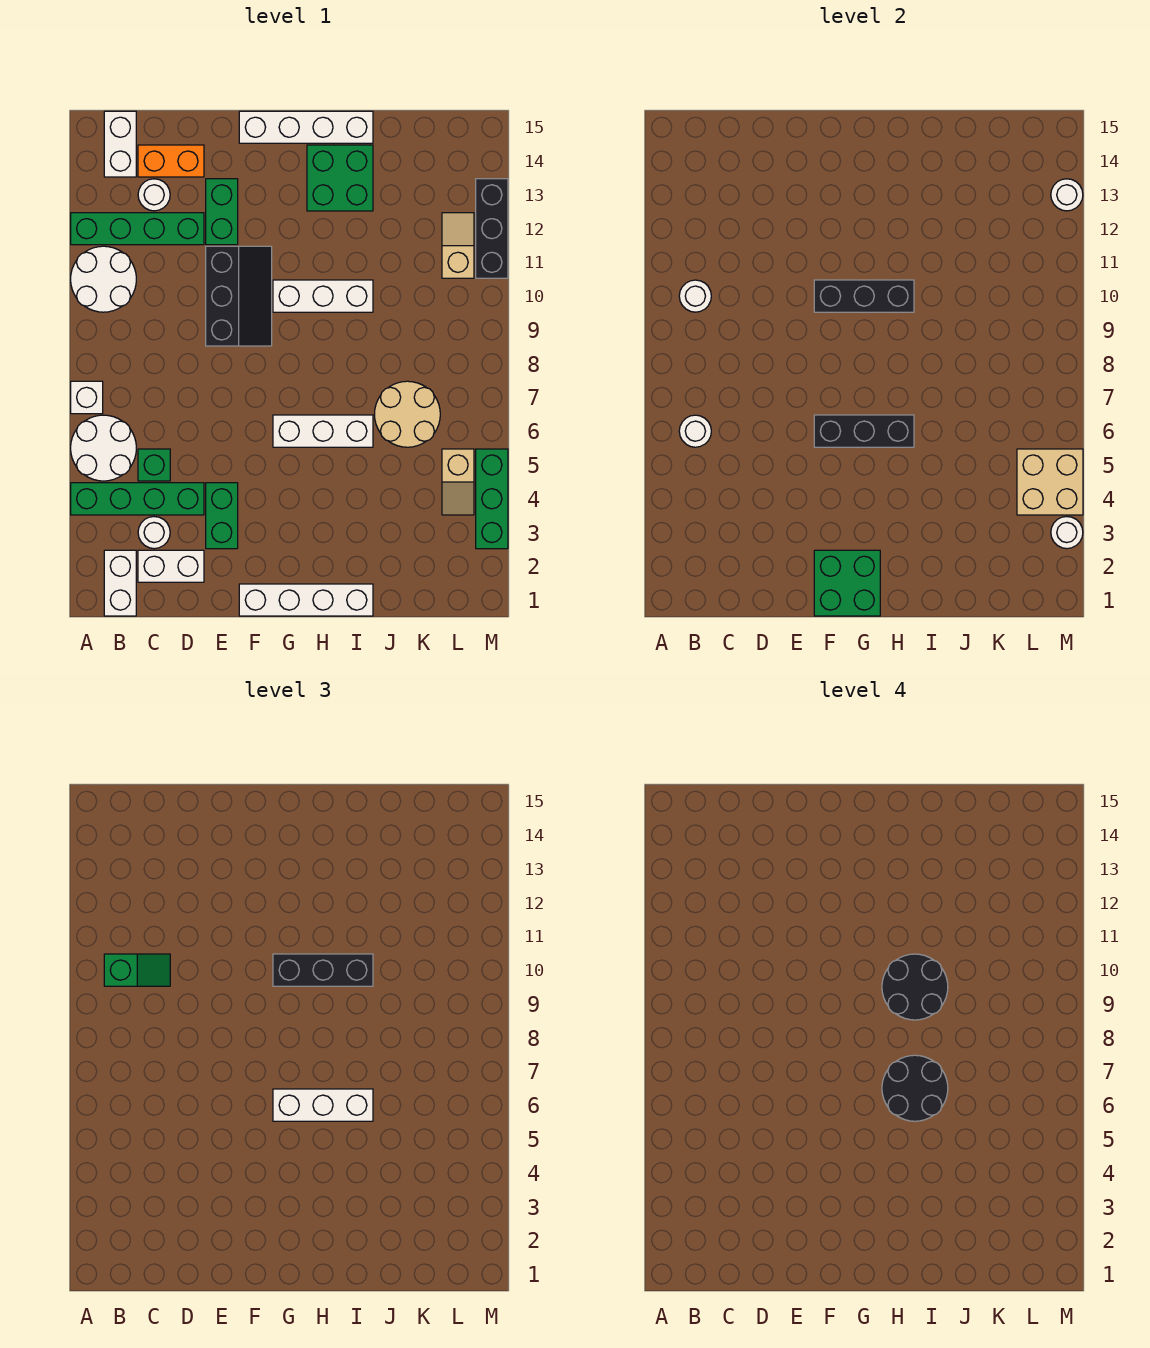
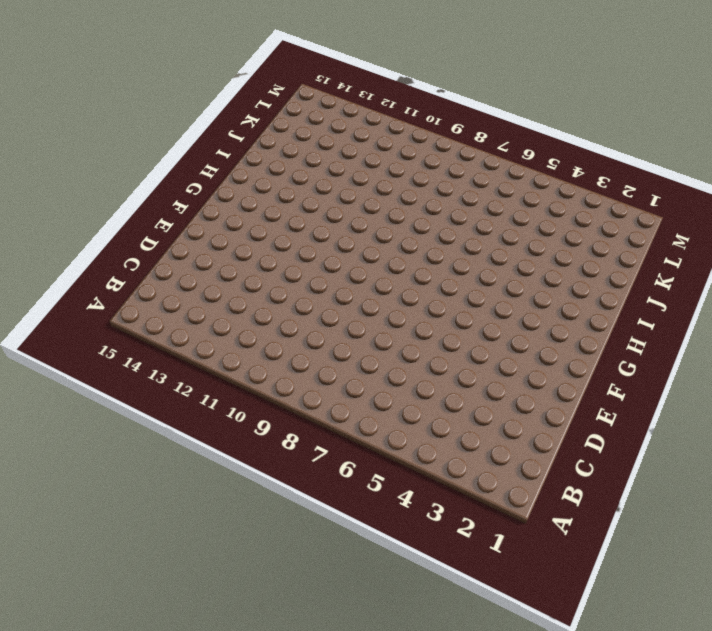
none -> green brick A4:D4 level 1
none -> white round brick A5:B6 level 1
none -> white brick A7 level 1
none -> white round brick A10:B11 level 1

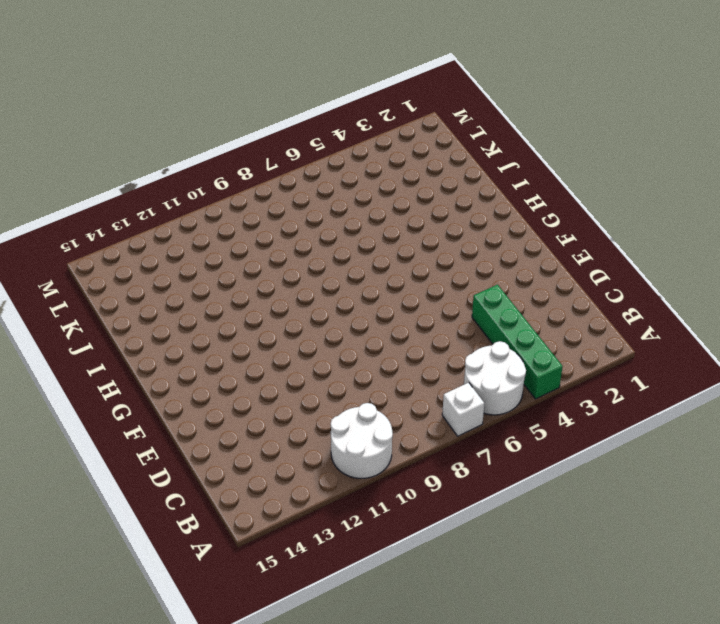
none -> green brick A12:D12 level 1
none -> white brick B1:B2 level 1
none -> white brick B14:B15 level 1
none -> white brick C2:D2 level 1

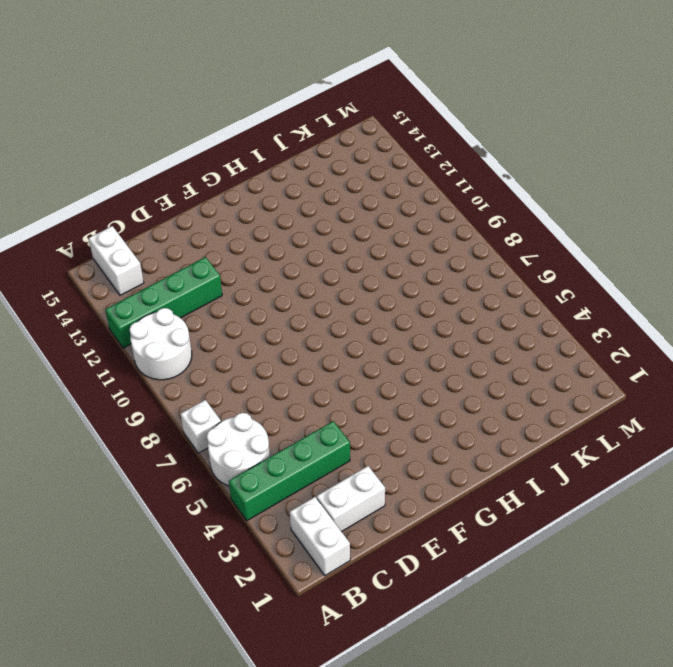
none -> white round brick C3 level 1
none -> green brick C5 level 1
none -> white round brick C13 level 1
none -> orange brick C14:D14 level 1

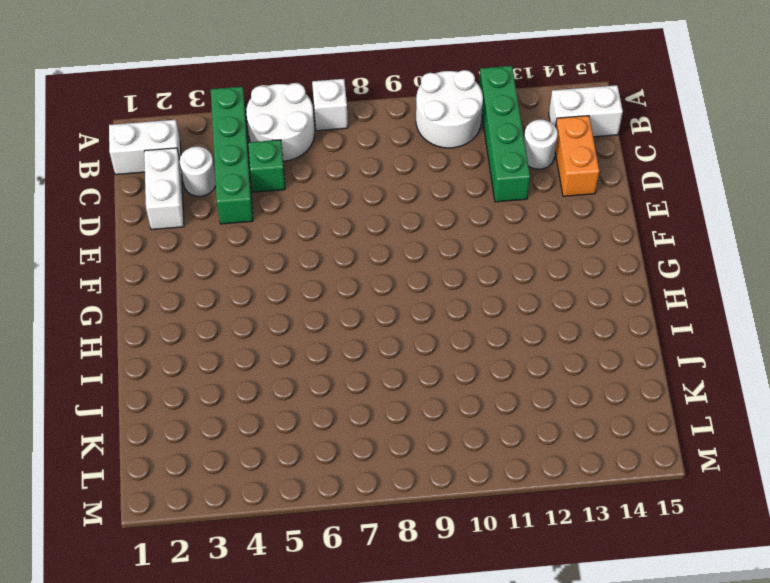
none -> green brick E3:E4 level 1
none -> black slope E9:F11 level 1 top E
none -> green brick E12:E13 level 1
none -> white brick F1:I1 level 1

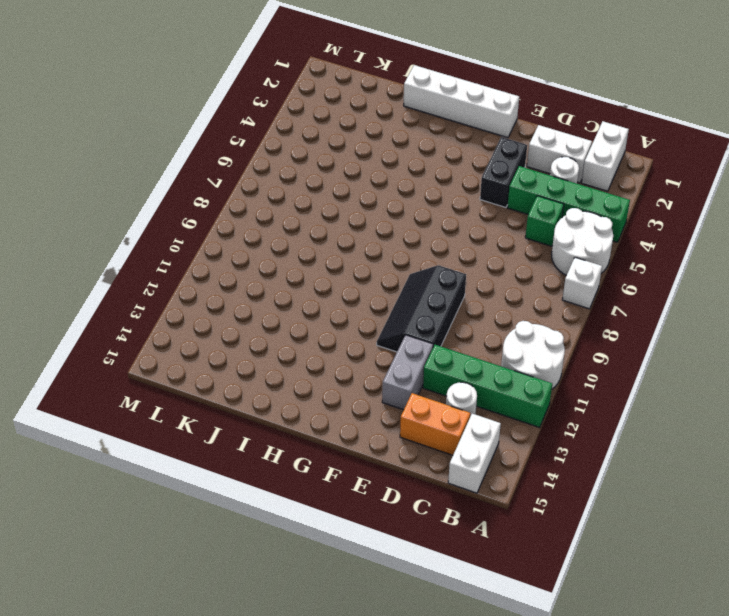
black brick E3:E4 level 1 -> green brick E3:E4 level 1
grey brick E12:E13 level 1 -> green brick E12:E13 level 1
none -> white brick F15:I15 level 1
none -> white brick G6:I6 level 1
none -> white brick G10:I10 level 1
none -> green brick H13:I14 level 1

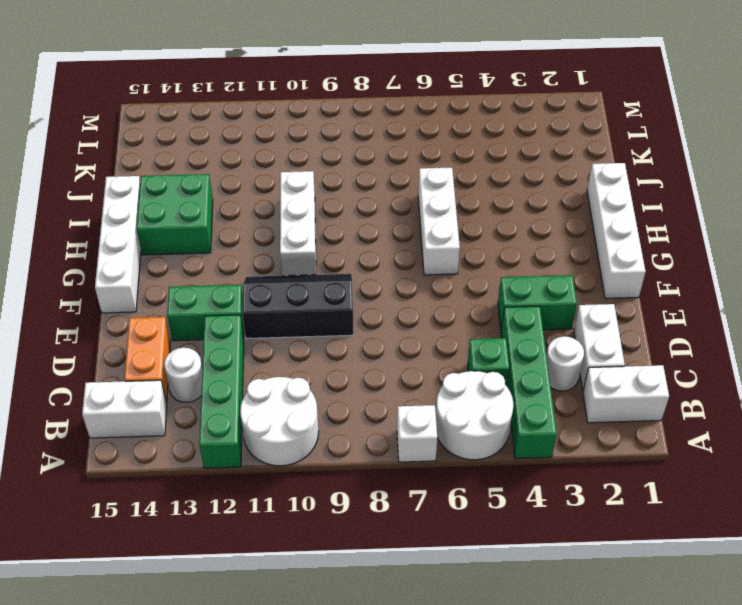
none -> tan round brick J6:K7 level 1
none -> tan slope L4:L5 level 1 top 5
none -> tan slope L11:L12 level 1 top 11
none -> green brick M3:M5 level 1

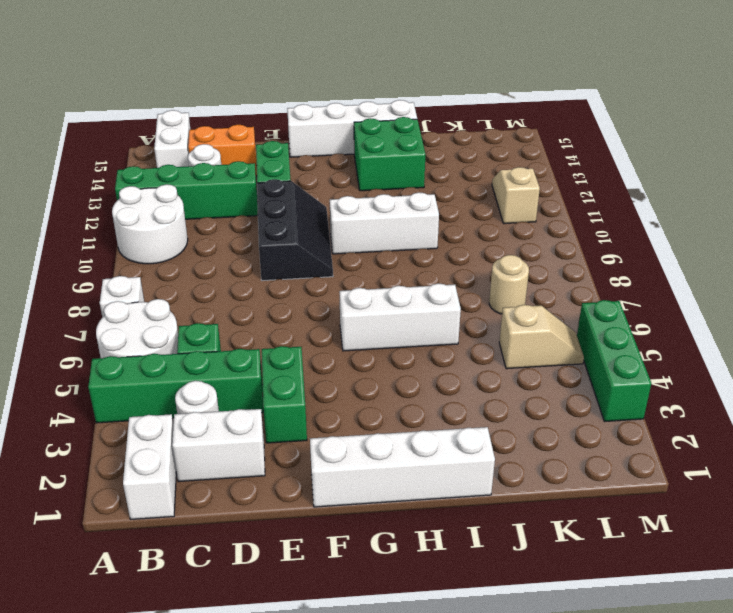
tan slope K5:L5 level 1 top K -> tan slope L4:L5 level 1 top 5
tan round brick K7 level 1 -> tan round brick J6:K7 level 1
none -> black brick M11:M13 level 1
none -> white round brick B6 level 2
none -> white round brick B10 level 2
none -> green brick F1:G2 level 2

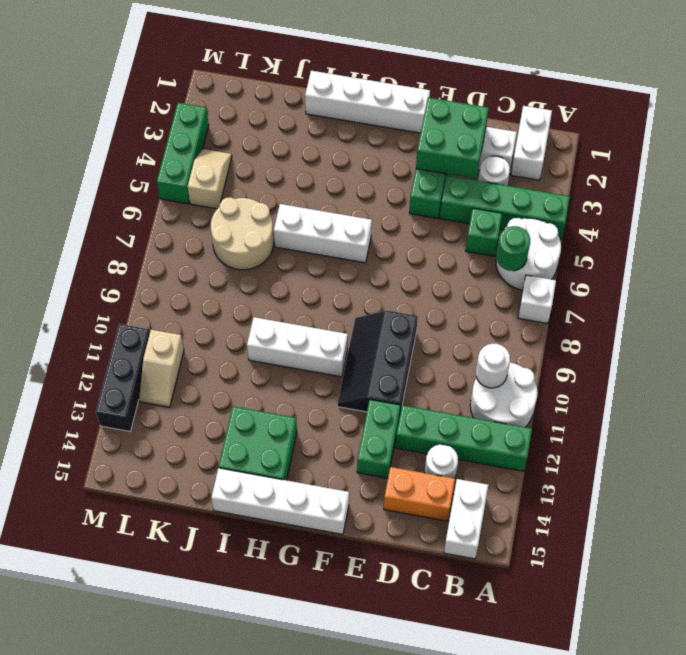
green round brick B6 level 2 -> white round brick B6 level 2
green brick D2:E3 level 2 -> green brick F1:G2 level 2
none -> black brick F6:H6 level 2
none -> black brick F10:H10 level 2
none -> tan brick L4:M5 level 2
none -> white round brick M3 level 2

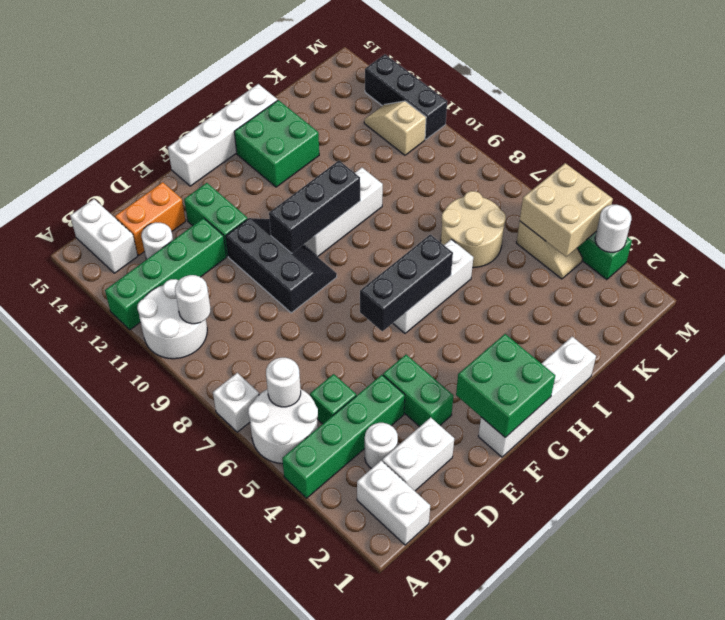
none -> white round brick M13 level 2
none -> green slope B10:C10 level 3 top B
none -> white brick G6:I6 level 3
none -> black brick G10:I10 level 3

